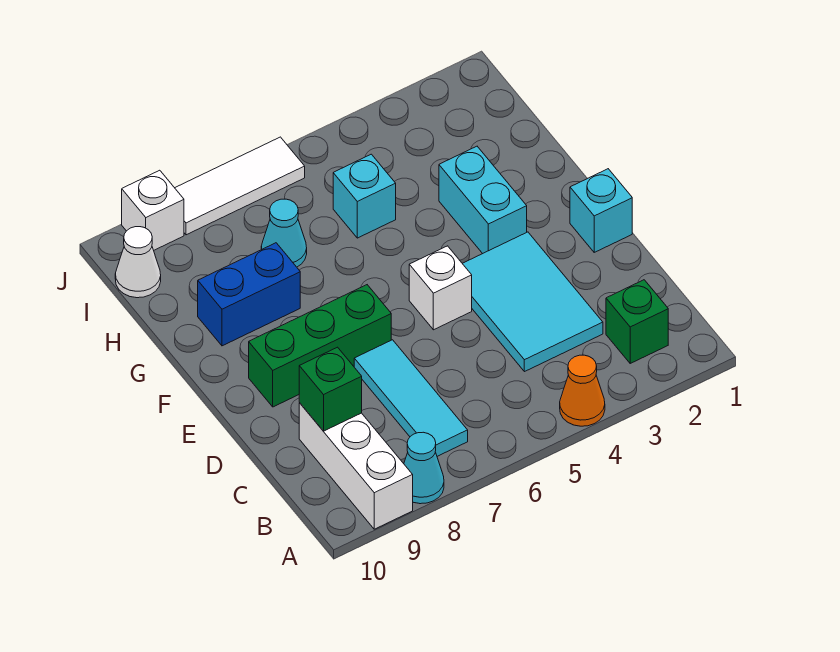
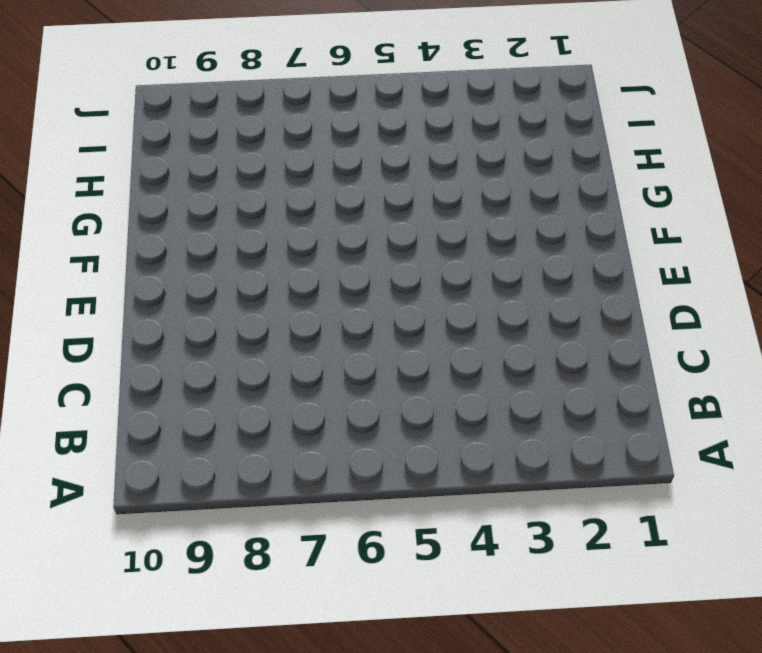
none -> orange cone A4 level 1
none -> cyan cone A8 level 1
none -> white brick A9:C9 level 1

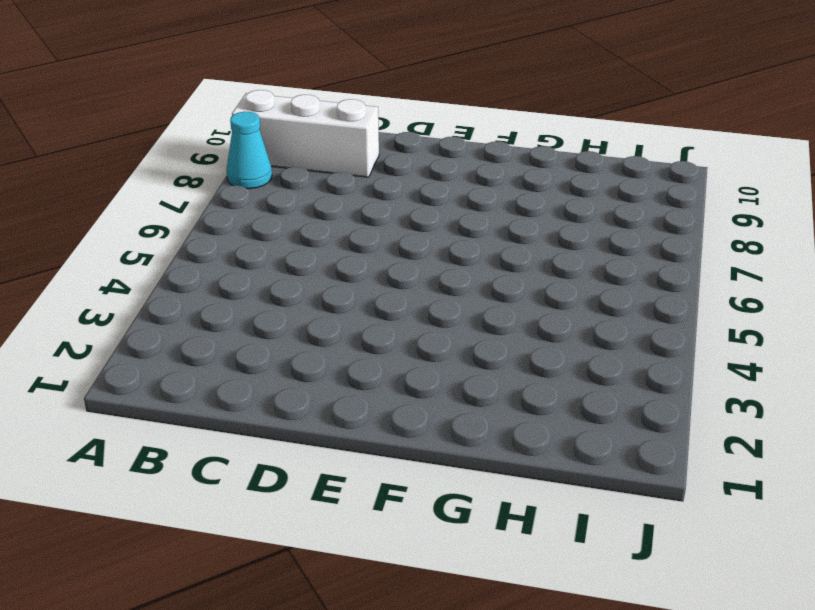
none -> orange cone A4 level 1
none -> green brick B2 level 1
none -> cyan tile B7:D7 level 1

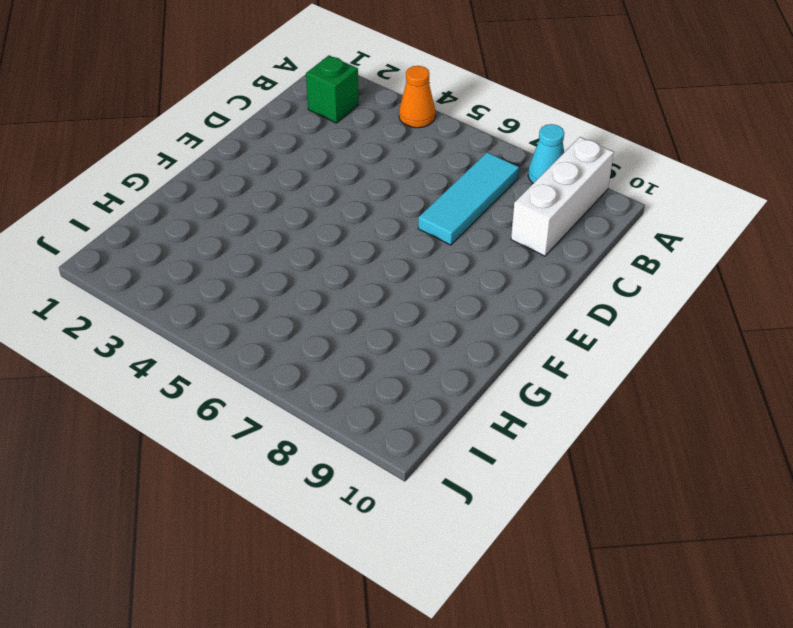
none -> cyan tile C3:E4 level 1
none -> cyan brick E1 level 1
none -> white brick E5 level 1

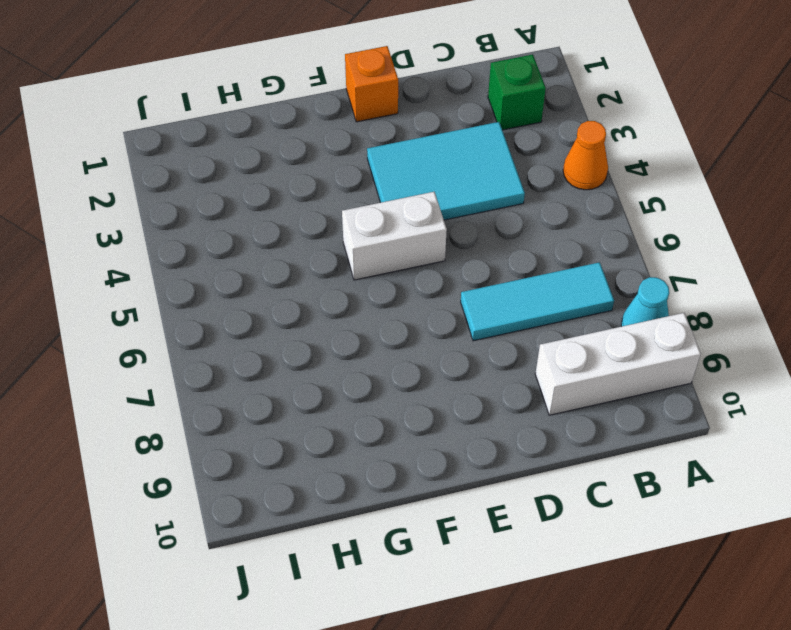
orange brick E1 level 1 -> cyan brick E1 level 1
white brick E5:F5 level 1 -> white brick E5 level 1
none -> green brick E7:E9 level 1
none -> cyan brick F3:G3 level 1
none -> blue brick G8:G9 level 1

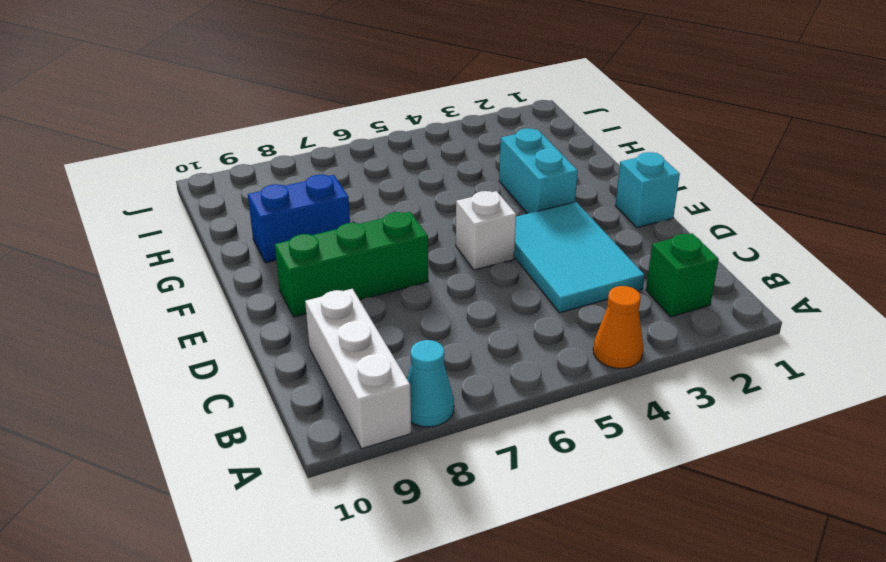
none -> cyan tile B7:D7 level 1
none -> cyan brick H5 level 1
none -> cyan cone H7 level 1

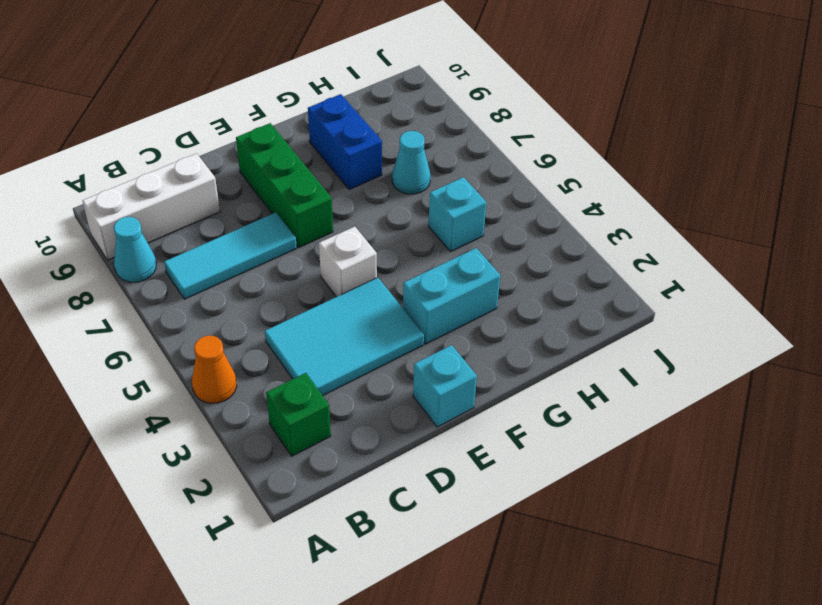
none -> white cone I10 level 1
none -> white tile J6:J8 level 1
none -> white brick J9 level 1

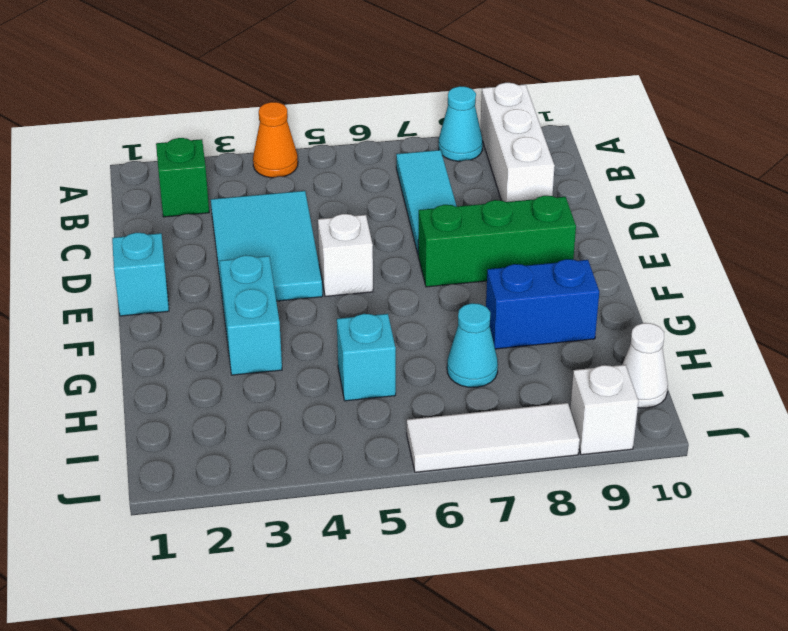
none -> green brick C9 level 2

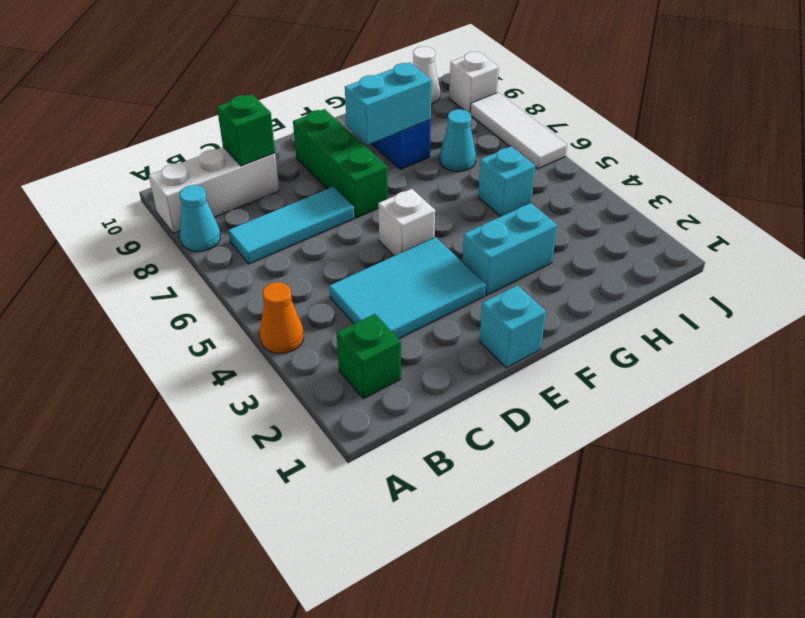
cyan brick F8:G8 level 2 -> none

